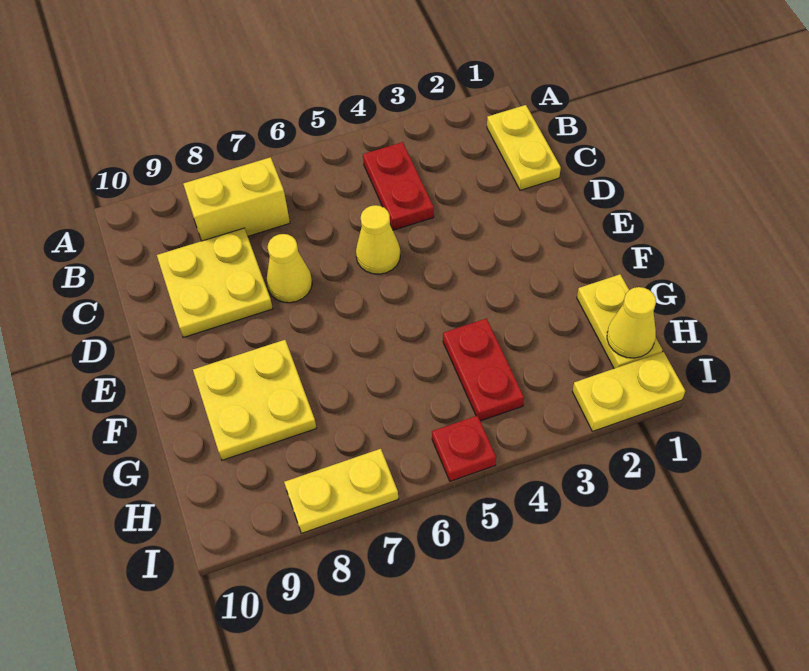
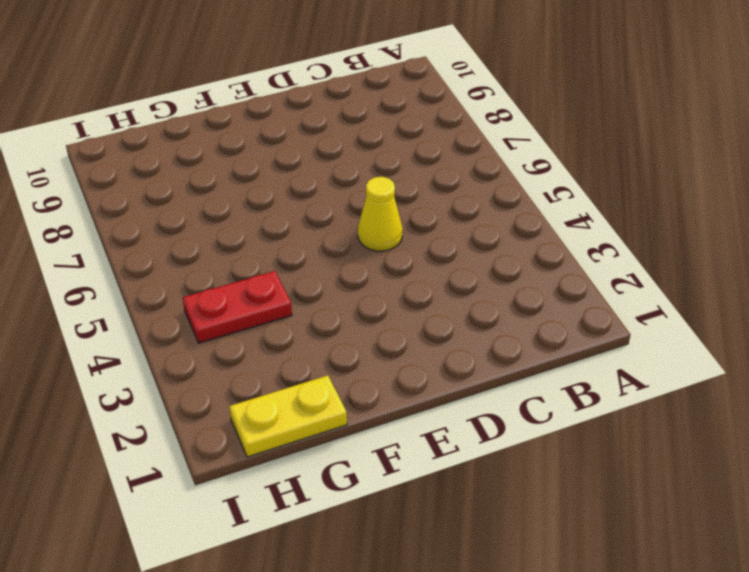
none -> yellow plate B1:C1 level 1
none -> red plate B4:C4 level 1
none -> yellow brick B7:B8 level 1

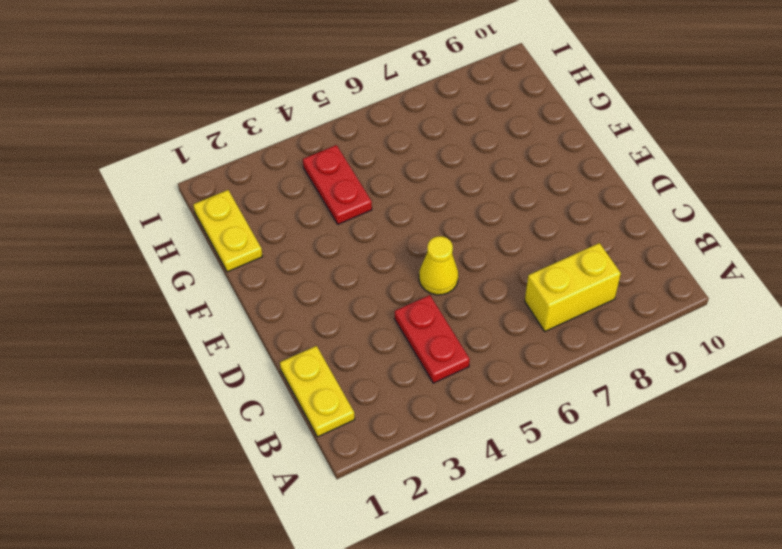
none -> yellow plate C8:D9 level 1
none -> yellow cone D7 level 1
none -> yellow plate F8:G9 level 1

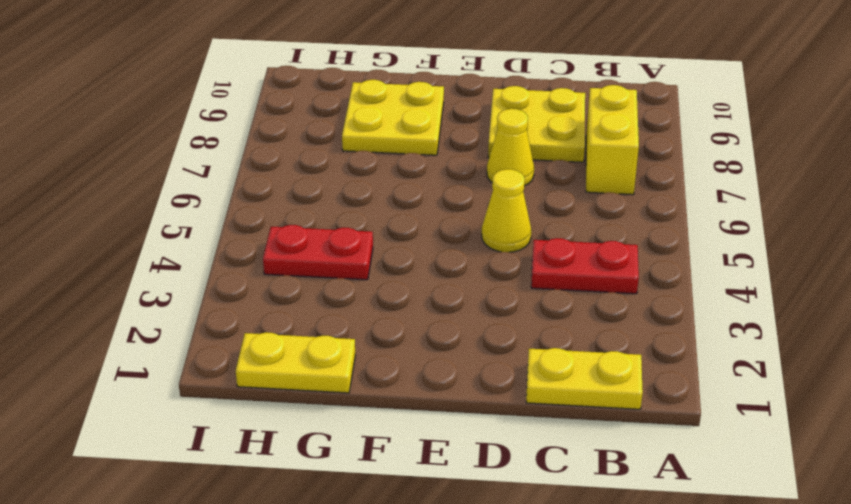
none -> yellow plate I1:I2 level 1
none -> red plate I5 level 1
none -> yellow plate I7:I8 level 1

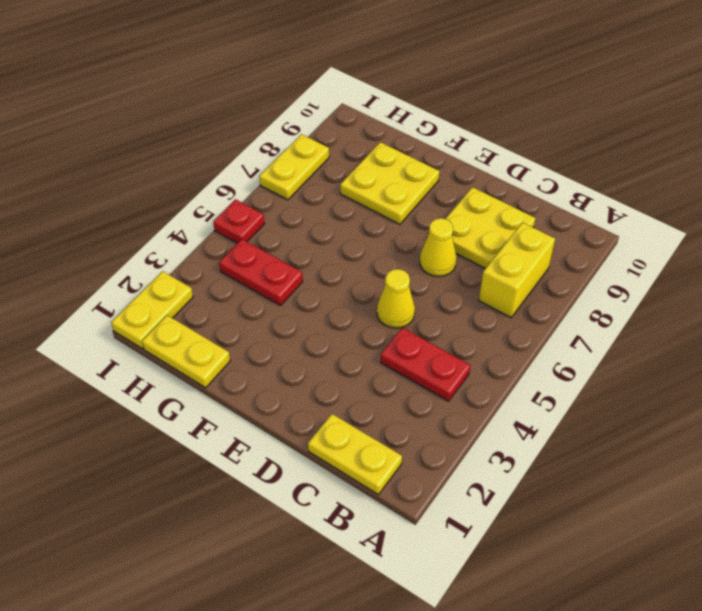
none -> yellow cone H1 level 2

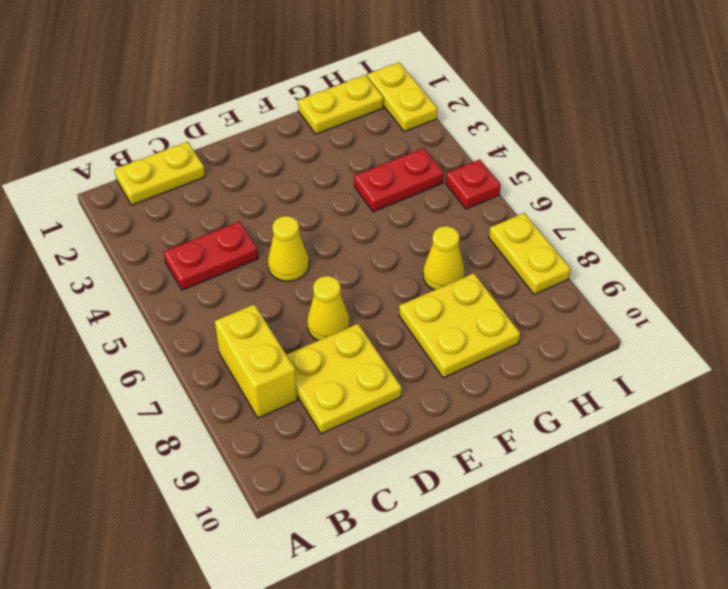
yellow cone G7 level 1 -> yellow cone H1 level 2

